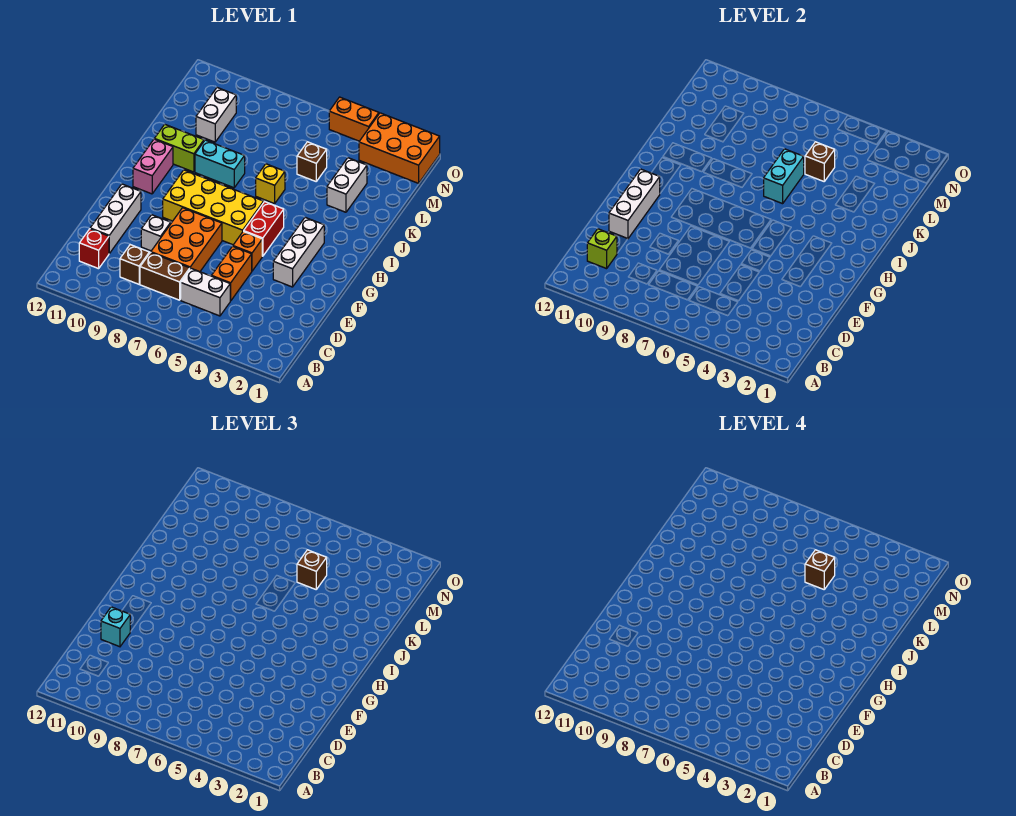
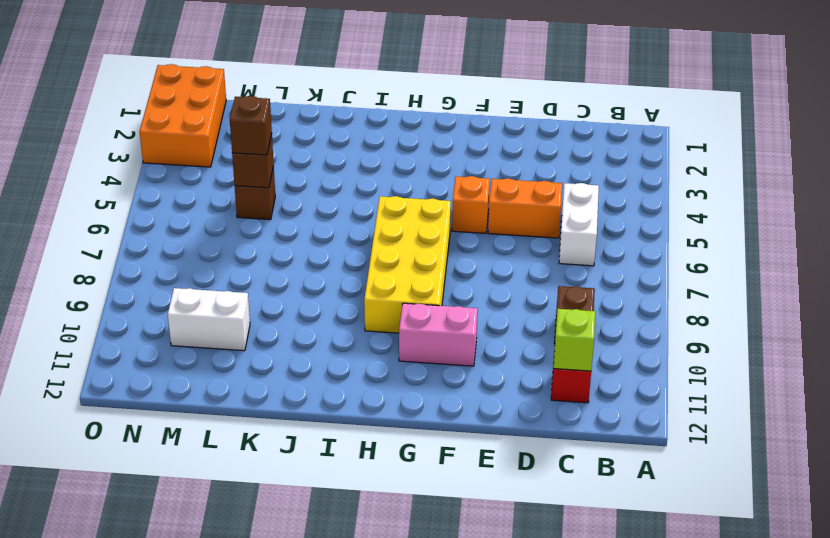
pink brick F10:G10 level 1 -> pink brick H11:I11 level 1
none -> brown brick C7:C8 level 1
none -> orange brick D7:F8 level 1
none -> white brick D11:F11 level 1

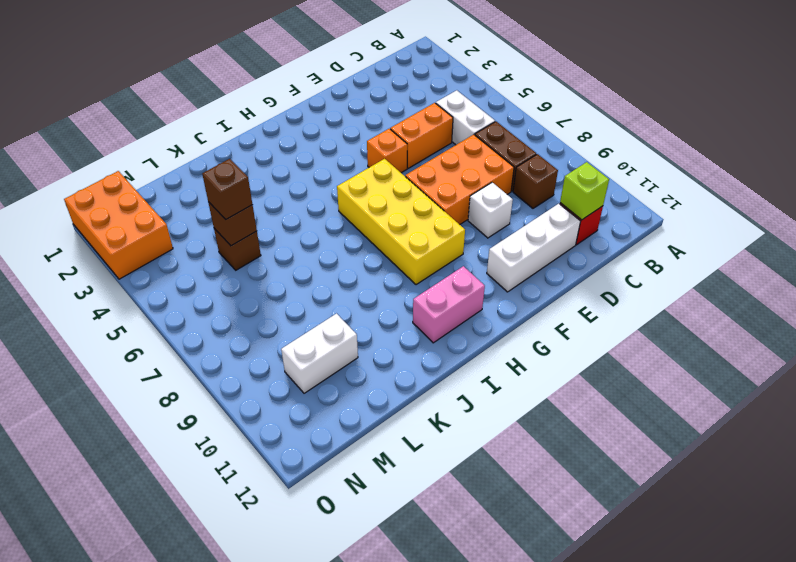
none -> white brick F3:H3 level 1
none -> red brick G5:H5 level 1
none -> yellow brick J6 level 1

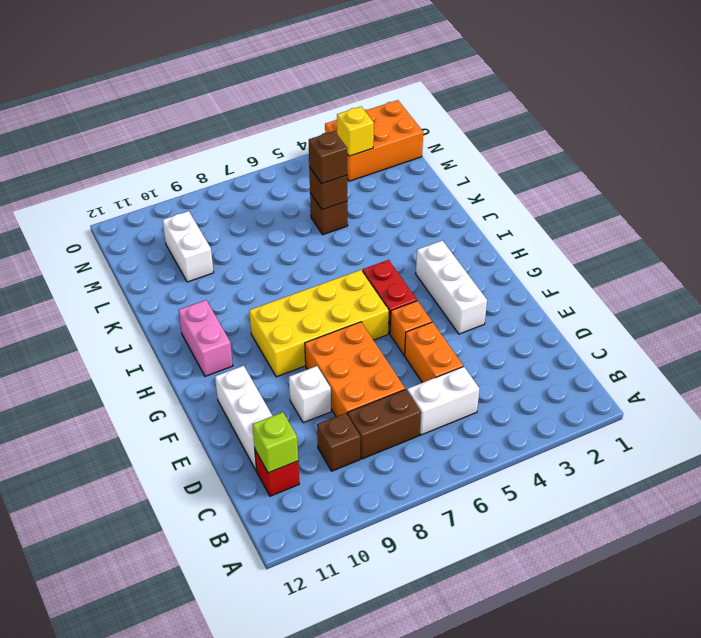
yellow brick N3 level 2 -> yellow brick J6 level 1
none -> cyan brick J8:J9 level 1
none -> lime brick J10:J11 level 1
none -> white brick K3:L3 level 1

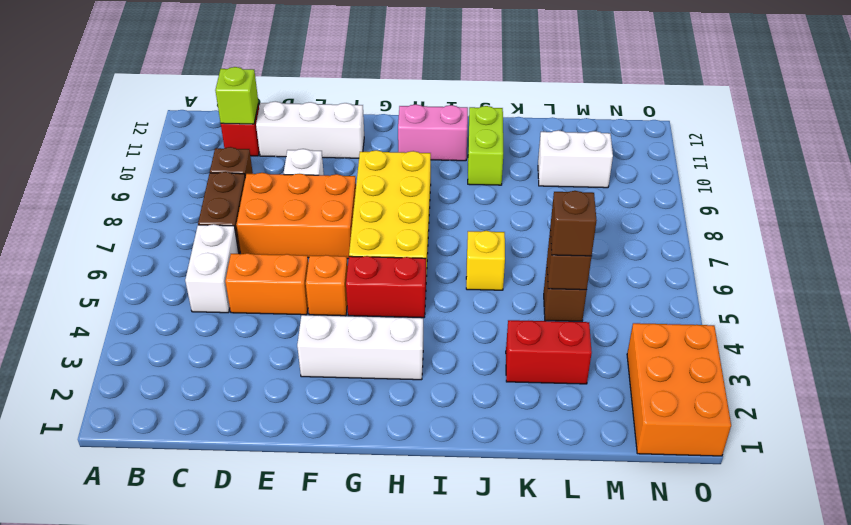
red brick K3:L3 level 1 -> white brick K3:L3 level 1
none -> cyan brick J8:J9 level 1
none -> orange brick O4:O5 level 1
none -> white brick E11:G11 level 2

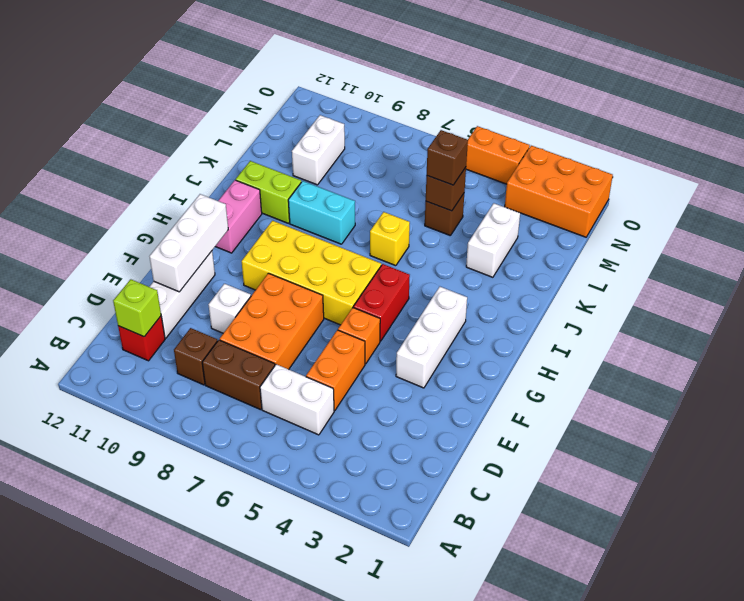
none -> cyan brick J6:K6 level 2
none -> cyan brick E11 level 3
none -> brown brick L5 level 4

